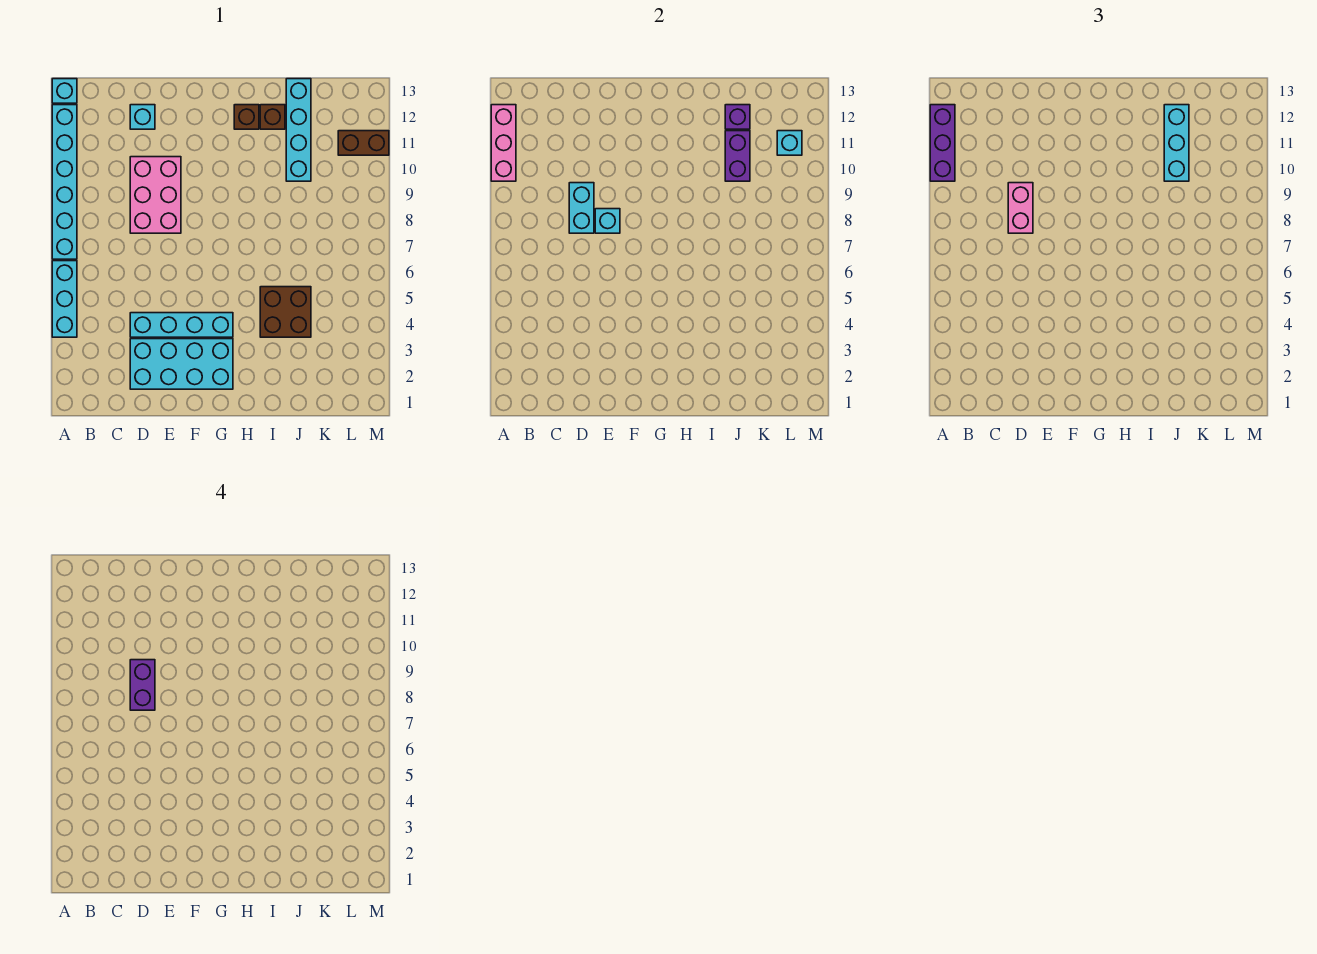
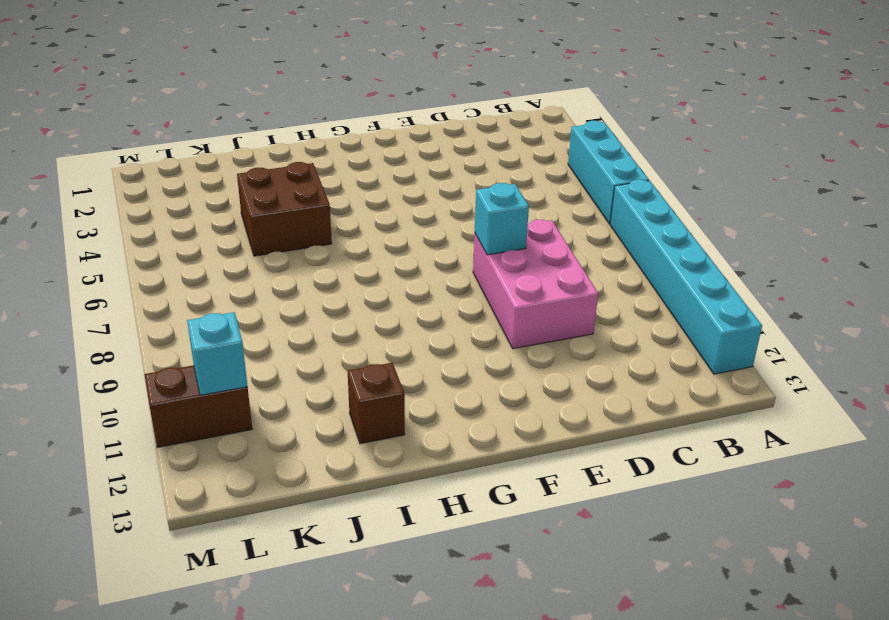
none -> cyan brick A13 level 1
none -> cyan brick D2:G3 level 1
none -> cyan brick D4:G4 level 1

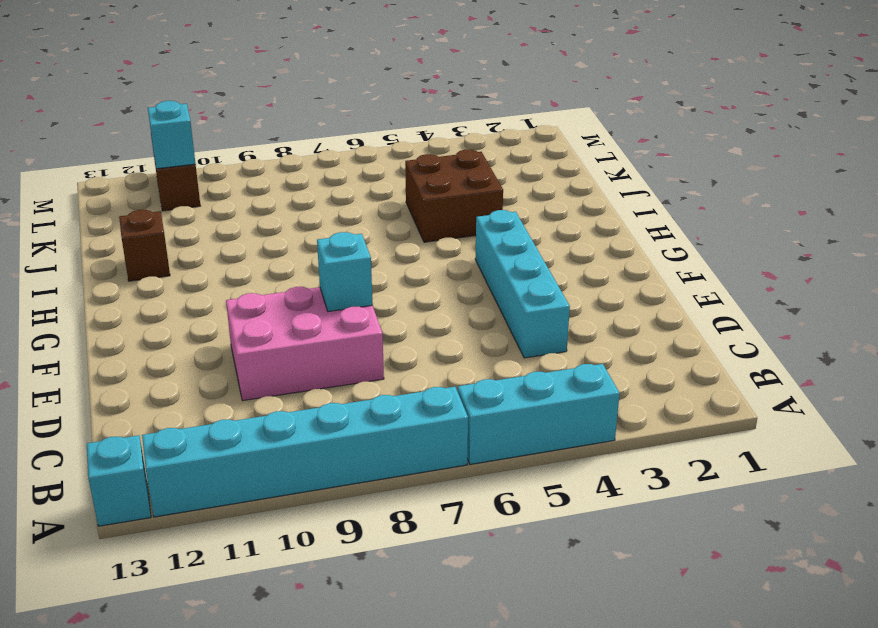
none -> cyan brick D2:G3 level 1
none -> cyan brick D12 level 1
none -> brown brick H12 level 1

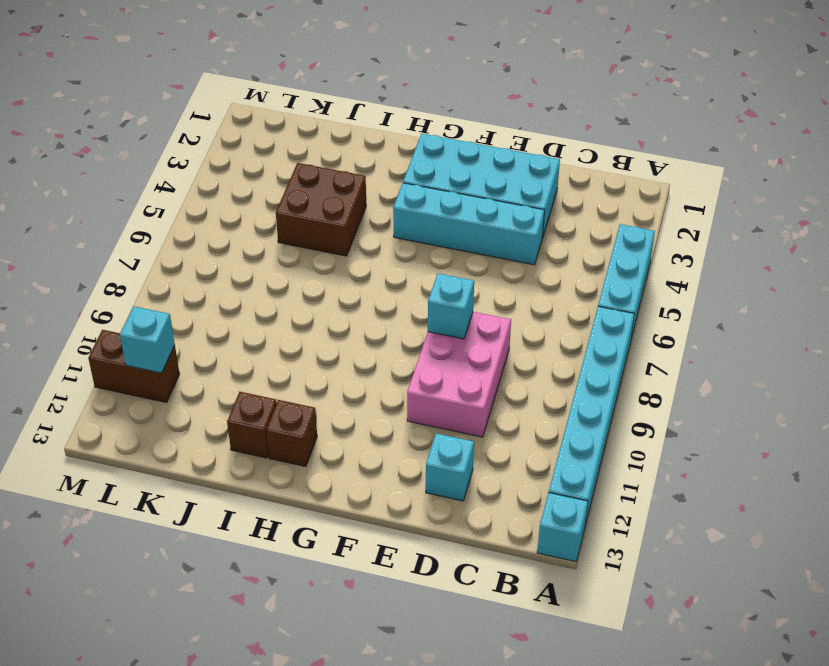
none -> cyan brick J10:J13 level 1
none -> pink brick A10:A12 level 2
none -> cyan brick D8:D9 level 2

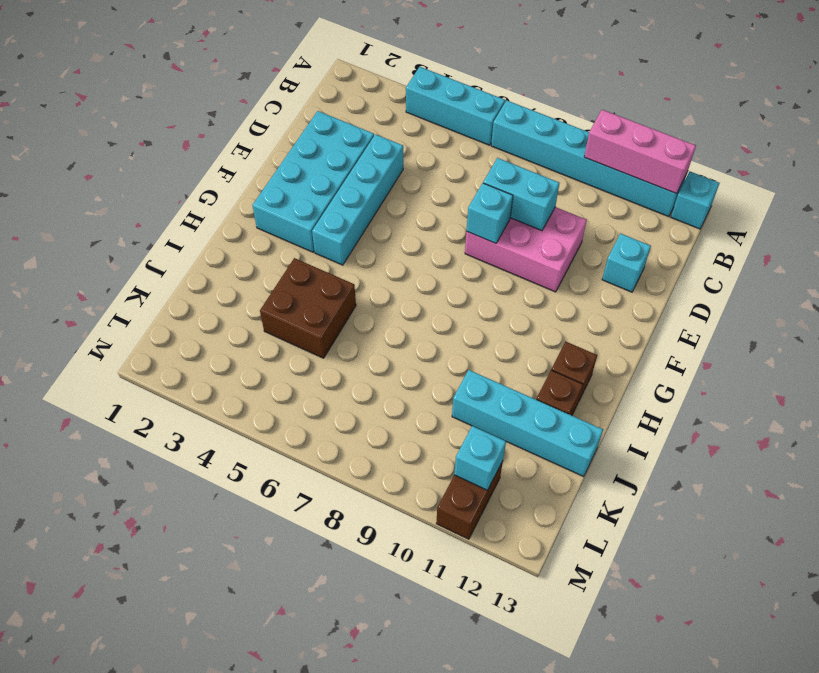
none -> purple brick J10:J11 level 2
none -> purple brick J12 level 2
none -> purple brick A10:A12 level 3

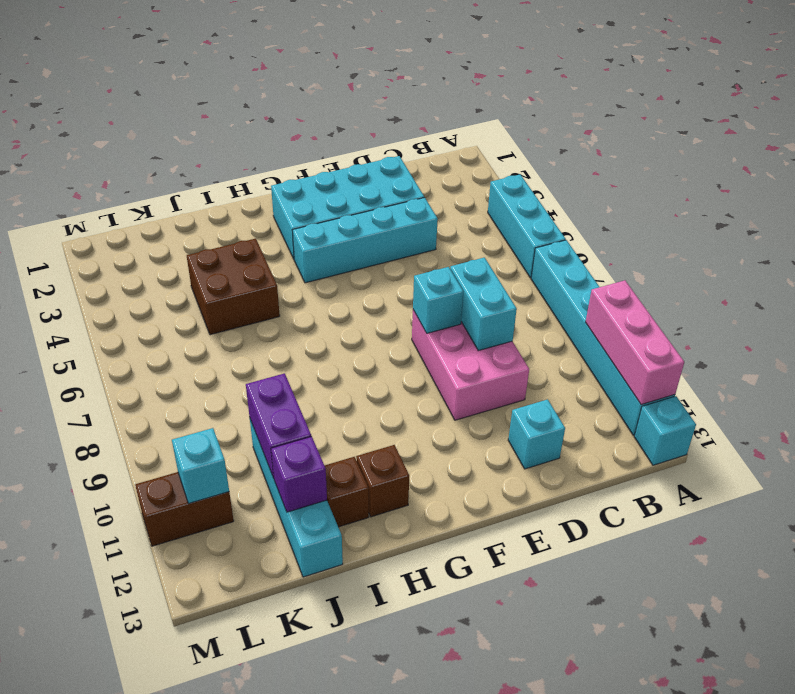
none -> purple brick A10:A12 level 3
none -> pink brick D8:D9 level 3
none -> cyan brick J10:J12 level 3

